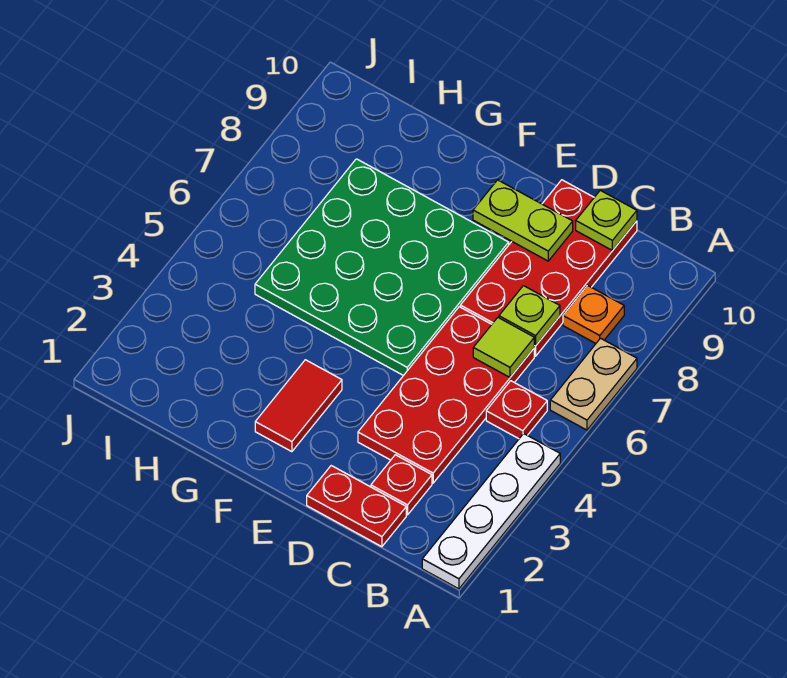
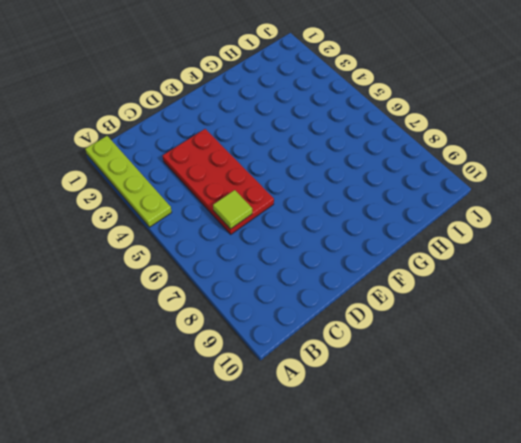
lime plate A1:A4 level 1 -> white plate A1:A4 level 1
none -> tan plate A6:A7 level 1
none -> red plate B5 level 1
none -> orange plate B8 level 1

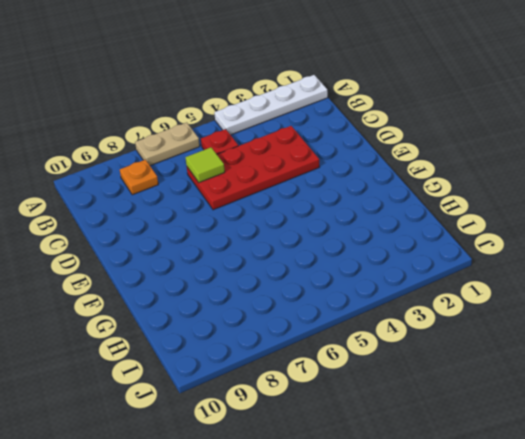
none -> red plate C1:D1 level 1
none -> red plate C2 level 1
none -> red plate C7:D10 level 1

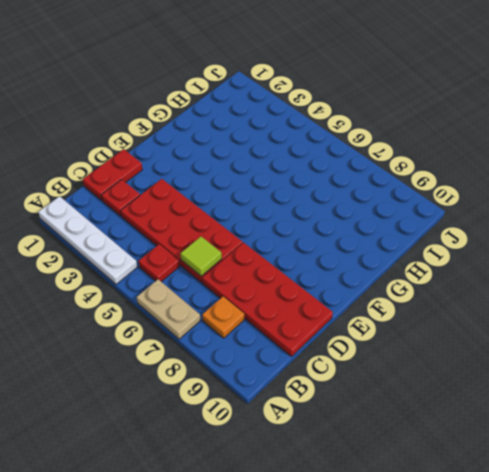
none -> green plate E5:H8 level 1
none -> red tile F2:F3 level 1
none -> lime plate C7 level 2

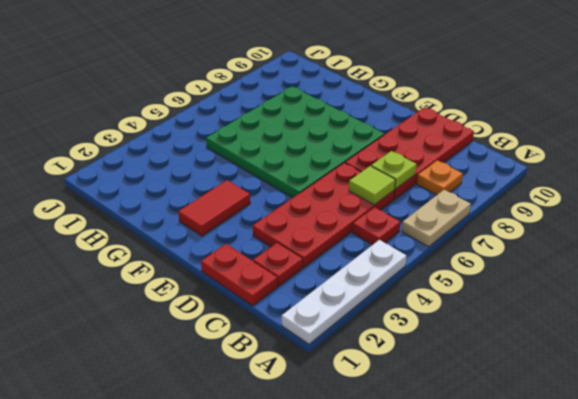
none -> lime plate C10 level 2
none -> lime plate D9:E9 level 2

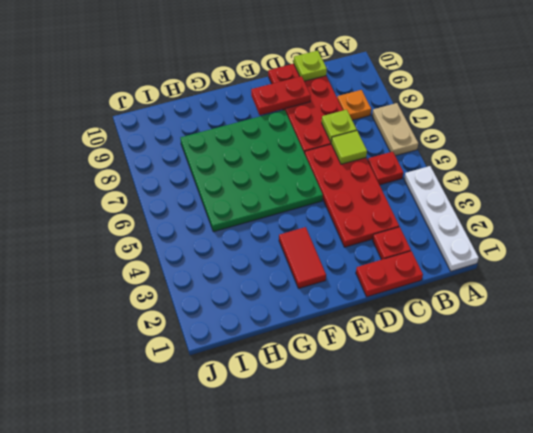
red plate D9:E9 level 2 -> lime plate D9:E9 level 2

